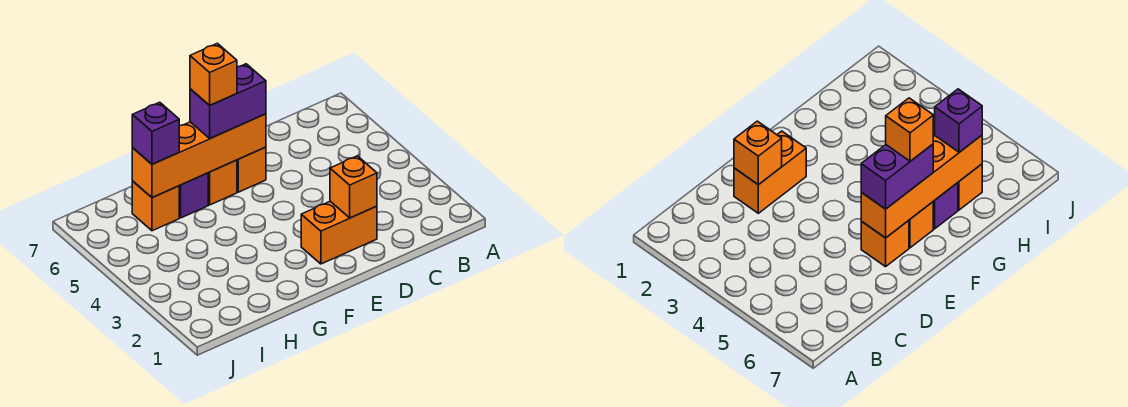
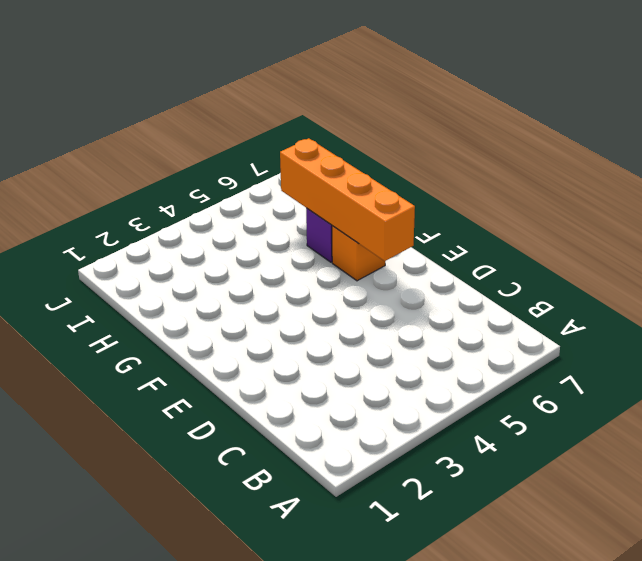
none -> orange brick D2:E2 level 1
none -> orange brick E6 level 1

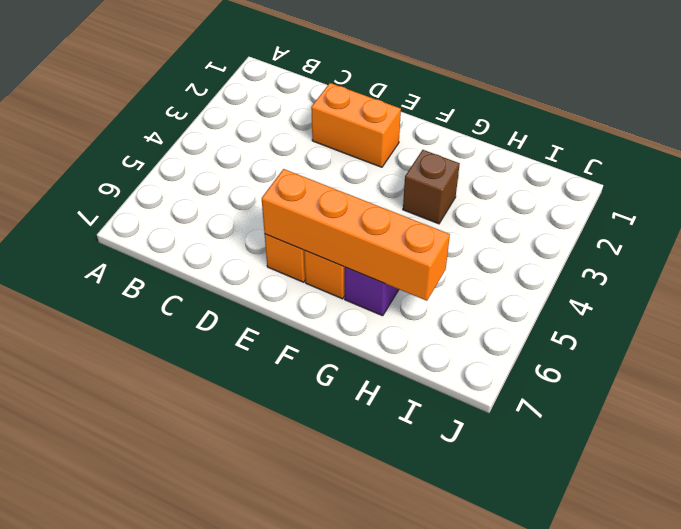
brown brick G3 level 1 -> none
none -> orange brick H6 level 1
none -> orange brick D2 level 2

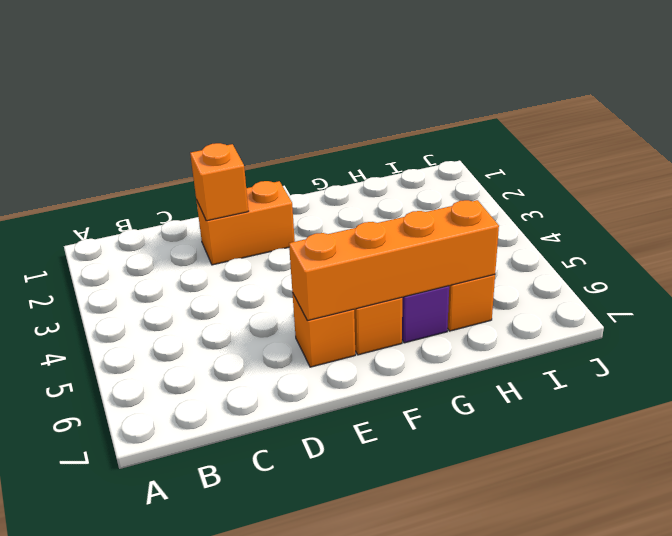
none -> purple brick E6:F6 level 3
none -> purple brick H6 level 3

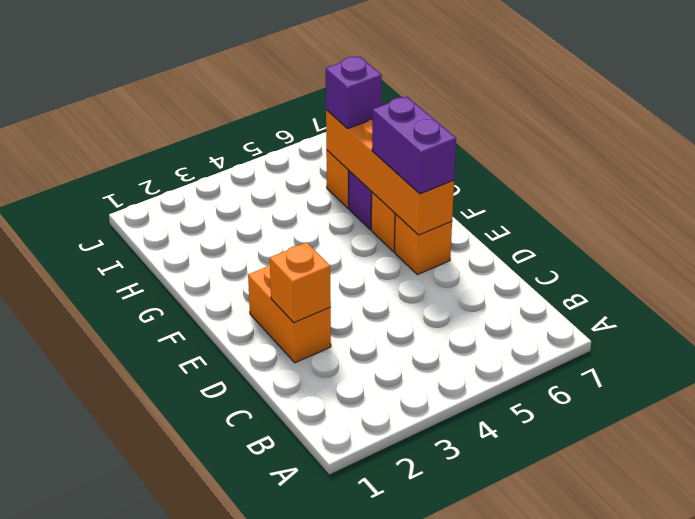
none -> orange brick F6 level 4

